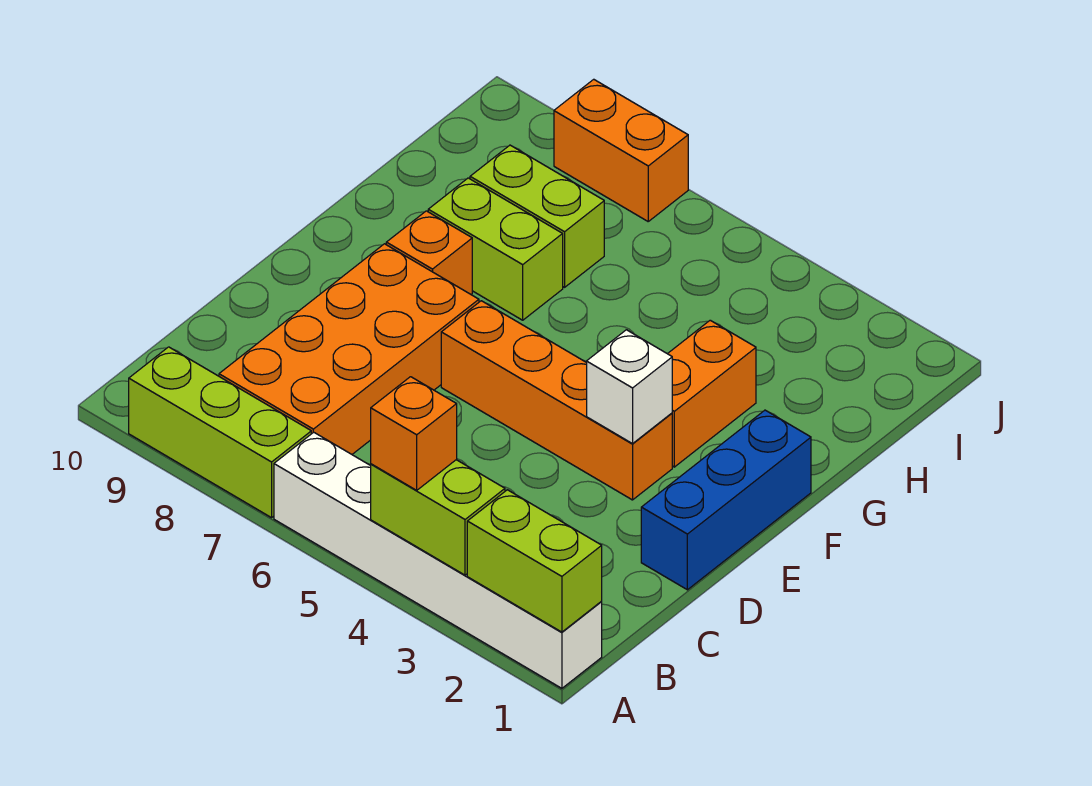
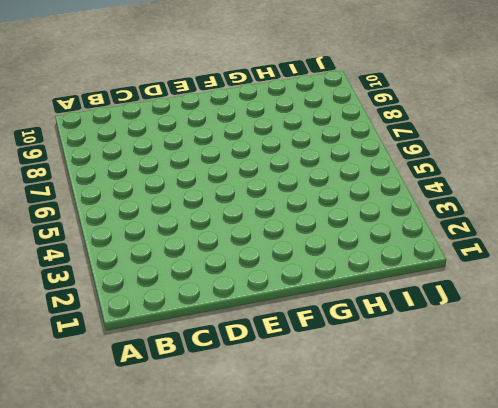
none -> white brick A1:A6 level 1
none -> lime brick A7:A9 level 1
none -> orange brick B7:E8 level 1

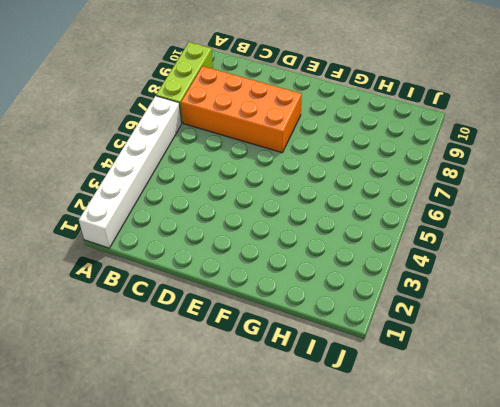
none -> blue brick D1:F1 level 1
none -> orange brick E3:E6 level 1
none -> orange brick F3:G3 level 1

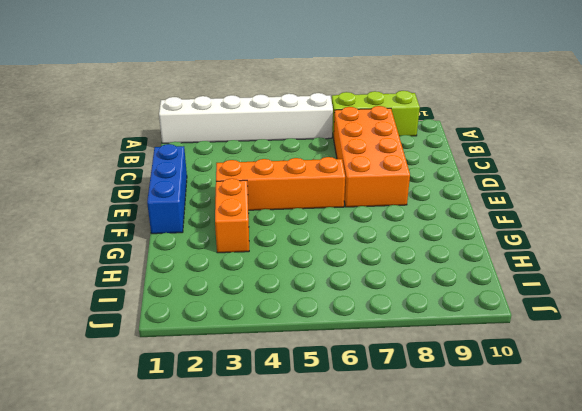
none -> orange brick F8 level 1
none -> lime brick G7:G8 level 1
none -> lime brick H7:H8 level 1

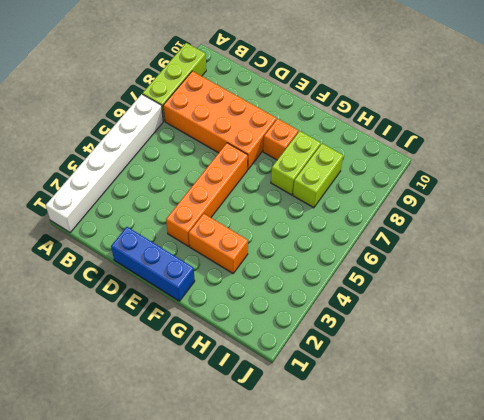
none -> orange brick J7:J8 level 1
none -> lime brick A1:A2 level 2
none -> lime brick A3:A4 level 2

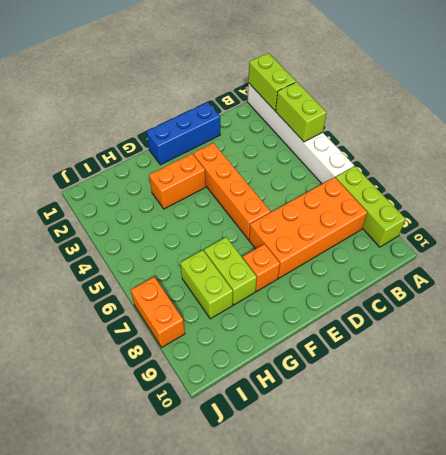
none -> white brick E3 level 2
none -> orange brick A4 level 3

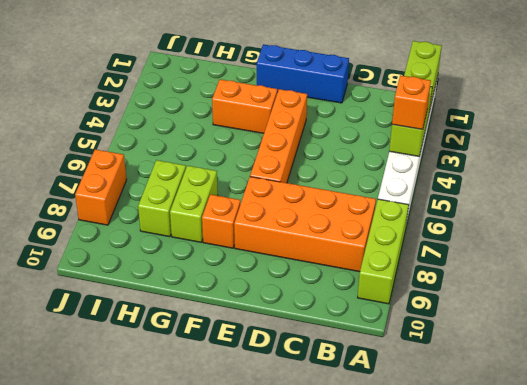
none -> white brick E3 level 2

